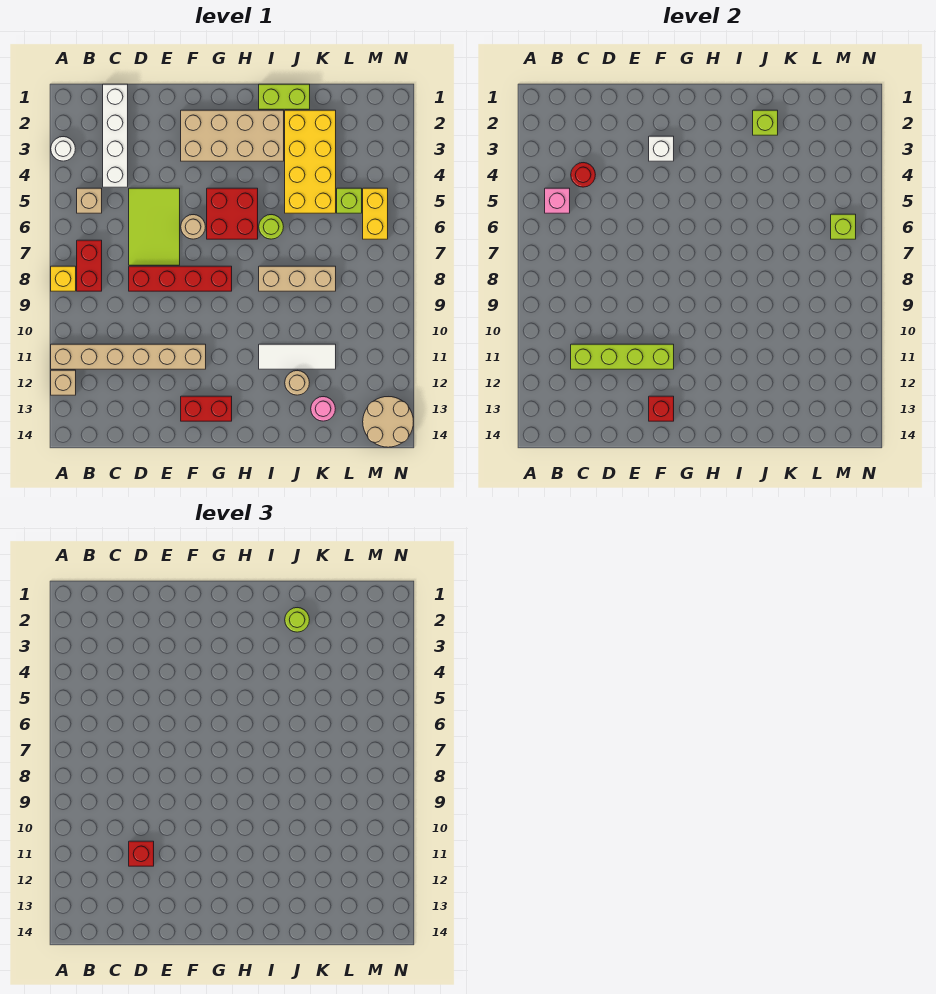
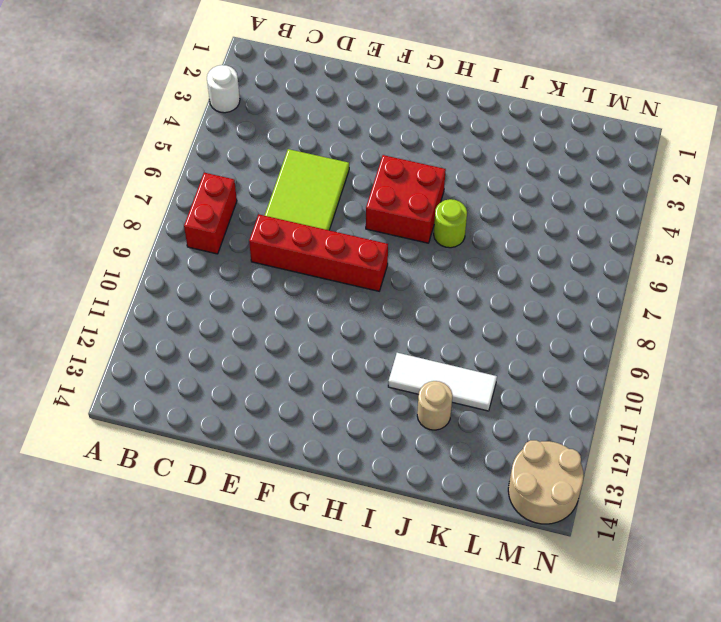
none -> yellow brick A8 level 1
none -> tan brick A11:F11 level 1
none -> tan brick A12 level 1
none -> tan brick B5 level 1

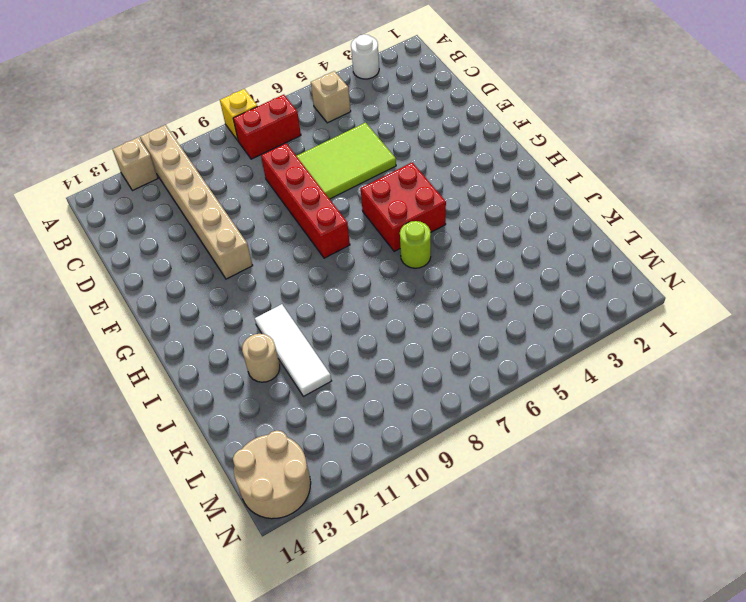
none -> white brick C1:C4 level 1
none -> tan brick F2:I3 level 1
none -> tan round brick F6 level 1
none -> red brick F13:G13 level 1

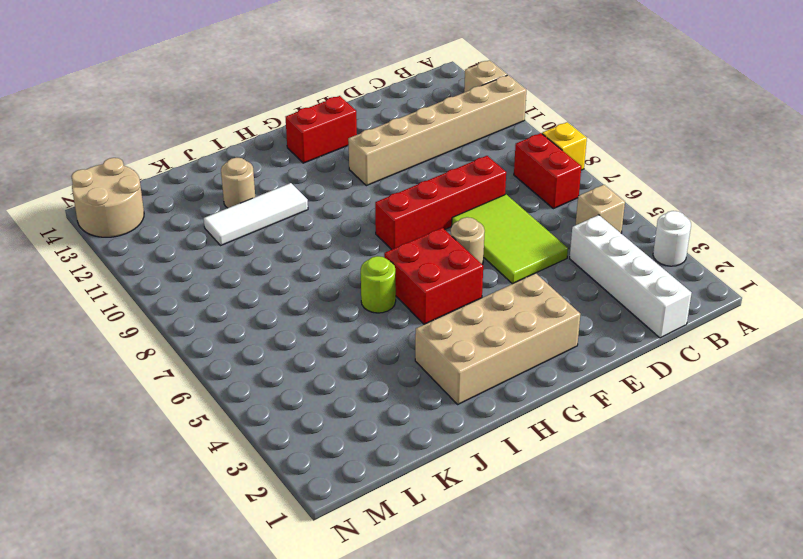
none -> lime brick I1:J1 level 1
none -> tan brick I8:K8 level 1
none -> yellow brick J2:K5 level 1
none -> pink round brick K13 level 1

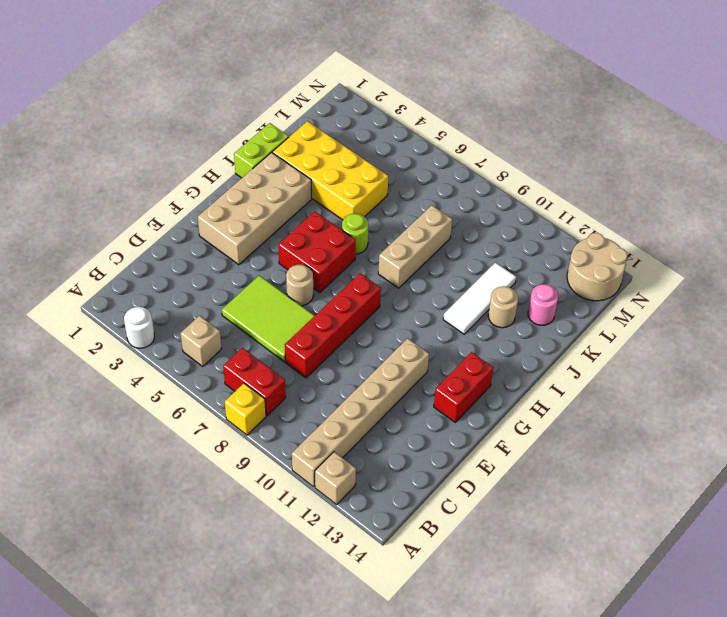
none -> white brick C1:C4 level 1
none -> lime brick L5 level 1
none -> yellow brick M5:M6 level 1
none -> pink brick B5 level 2

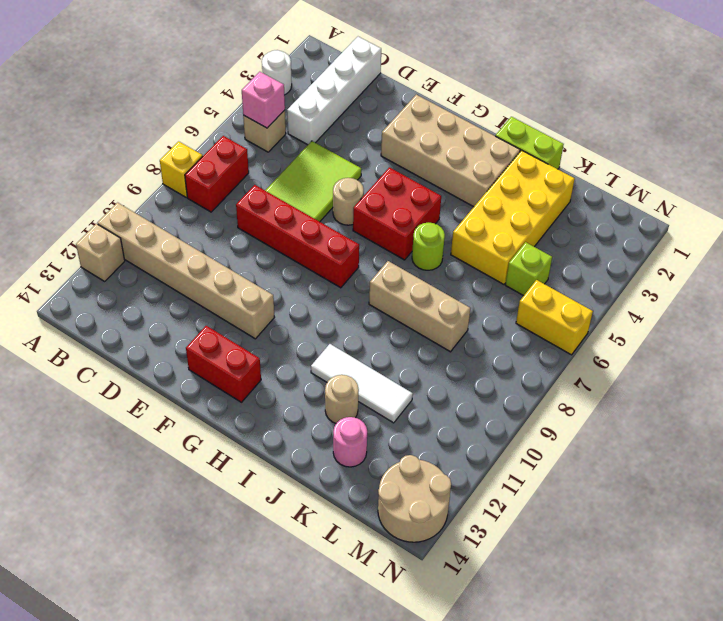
yellow brick M6:N6 level 1 -> yellow brick M5:M6 level 1
none -> red round brick C4 level 2
none -> lime brick C11:F11 level 2
none -> white brick F3 level 2
none -> red brick F13 level 2

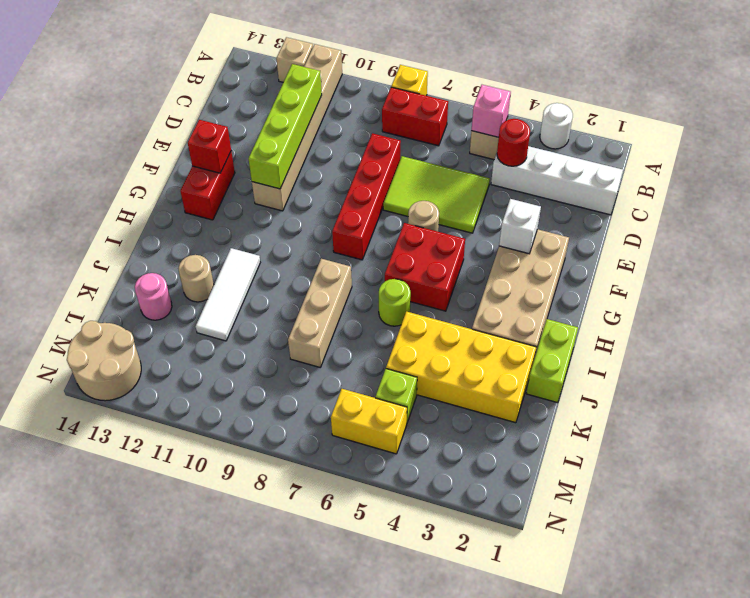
none -> lime brick J2 level 2
none -> lime brick M6 level 2
none -> red brick D11 level 3
none -> lime round brick J2 level 3

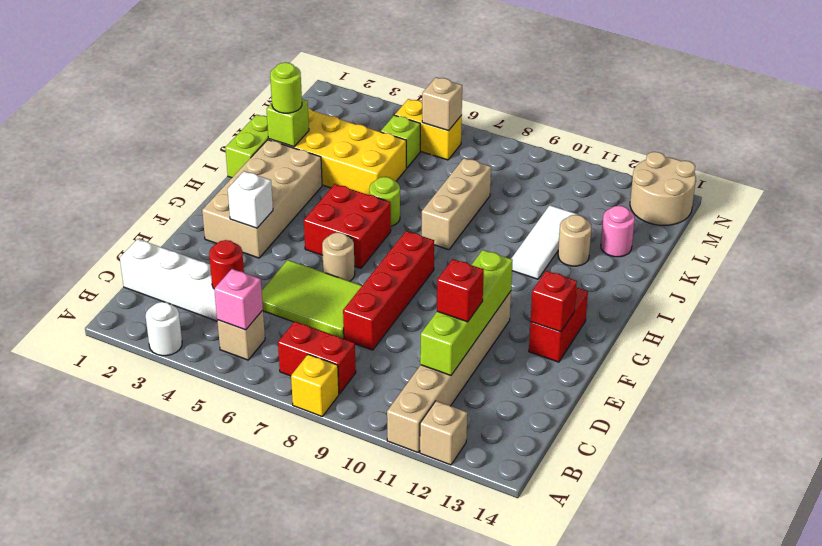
tan brick M6 level 2 -> lime brick M6 level 2

